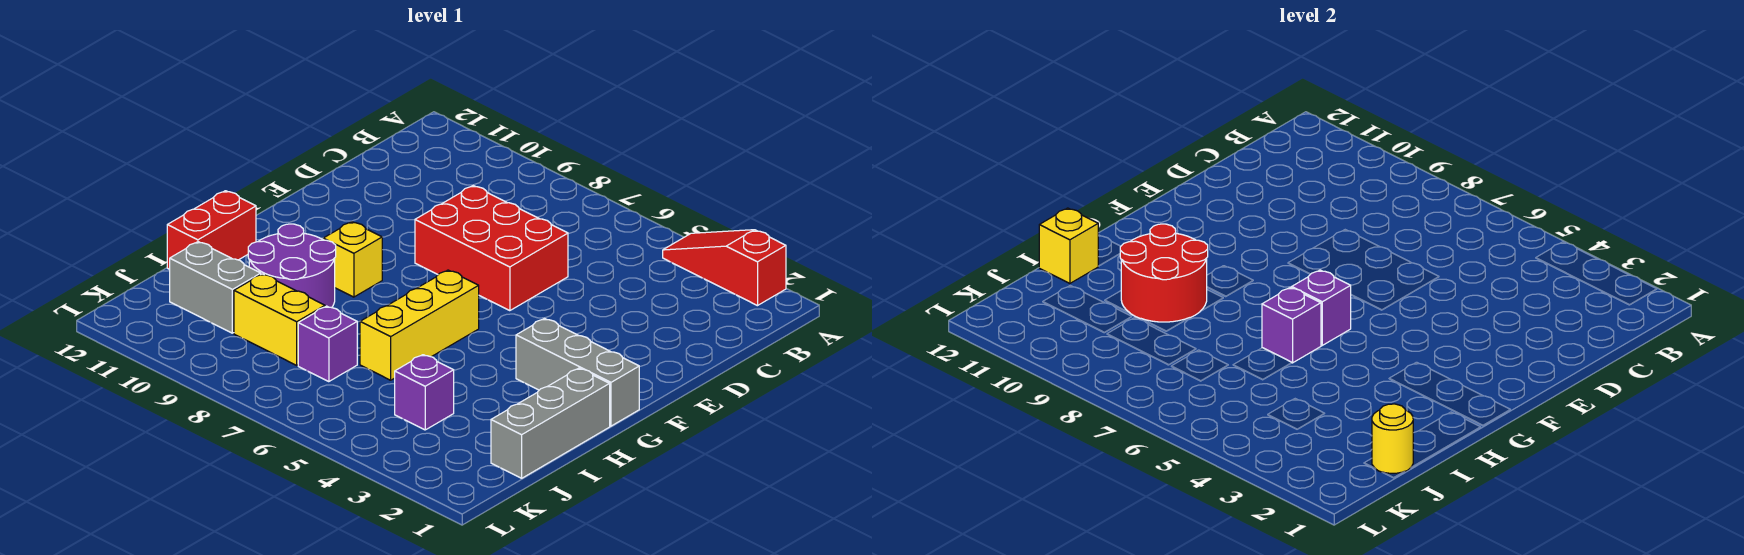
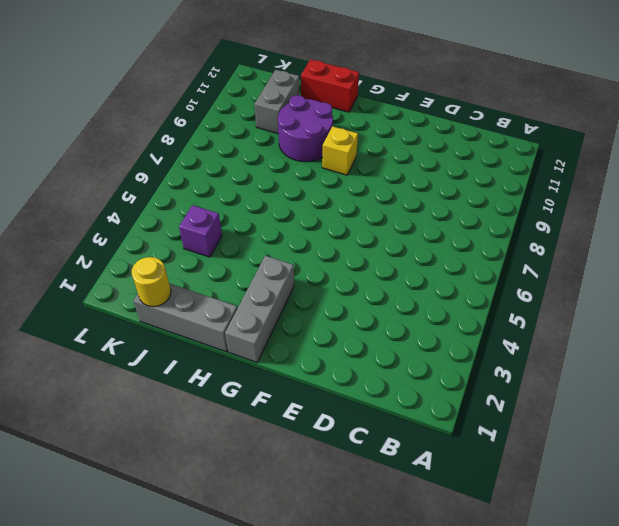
none -> red slope A2:A4 level 1 top 2
none -> red brick D6:E8 level 1
none -> yellow brick G6:I6 level 1

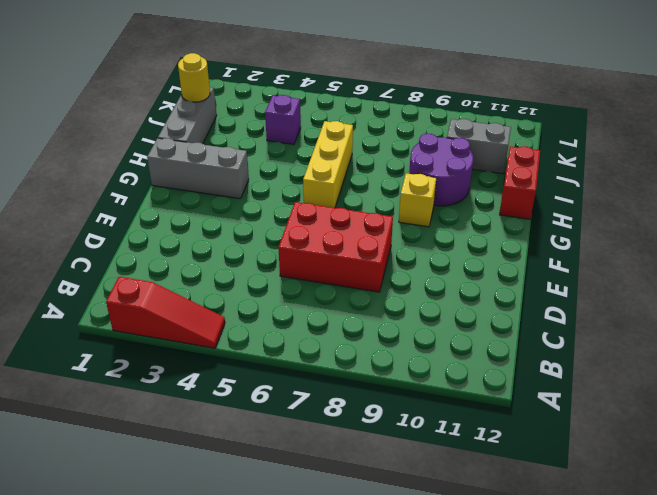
none -> purple brick J7 level 1
none -> yellow brick J8:J9 level 1
none -> purple brick G6 level 2

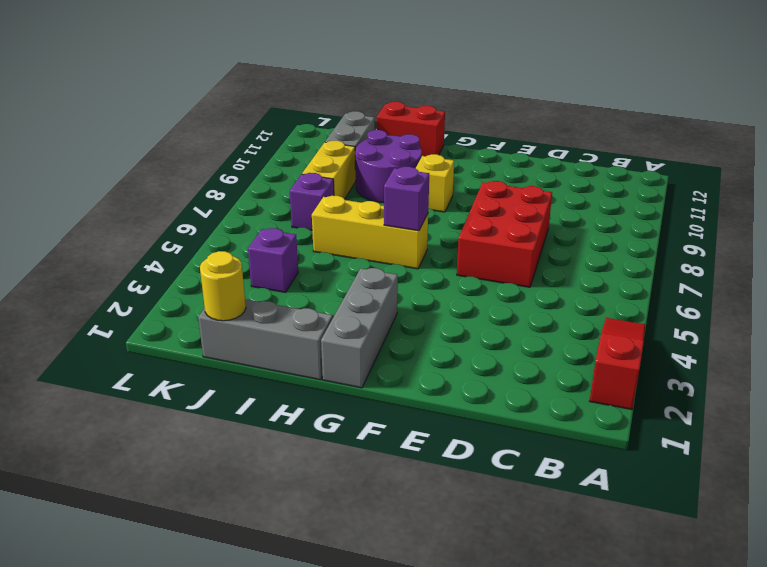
none -> purple brick H6 level 2
none -> red round brick H9:I10 level 2
none -> yellow brick I12 level 2

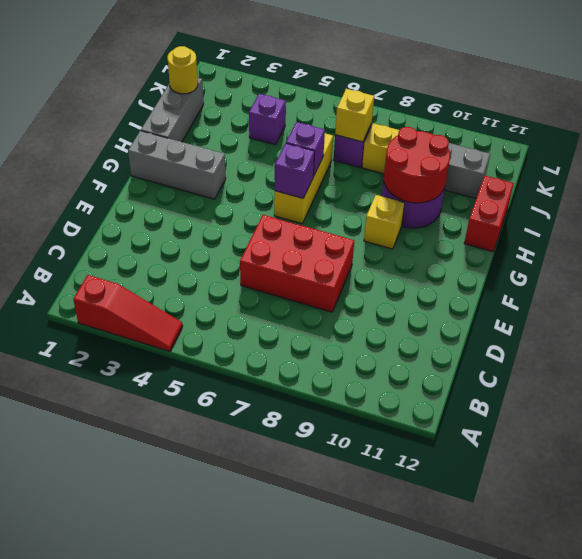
yellow brick J7 level 2 -> yellow brick I12 level 2

